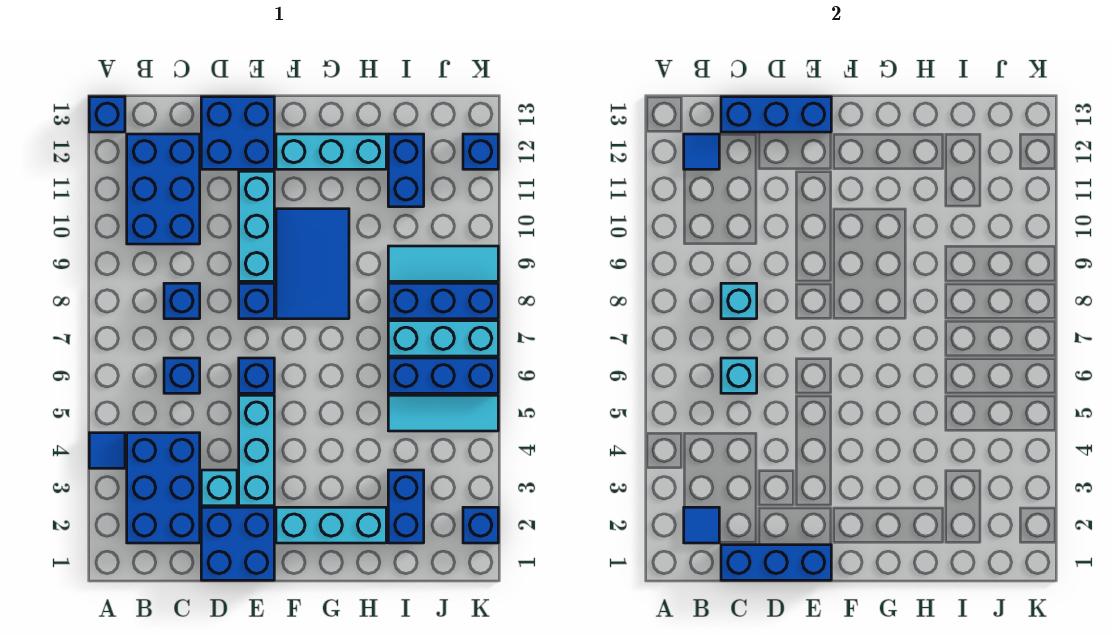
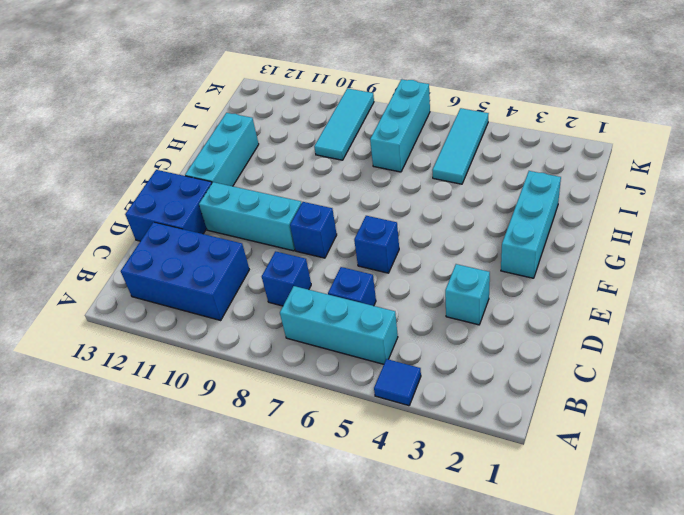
cyan brick B5:B7 level 1 -> cyan brick E3:E5 level 1
none -> blue brick A13 level 1
none -> blue brick B2:C4 level 1
none -> blue brick D1:E2 level 1
none -> blue tile F8:G10 level 1

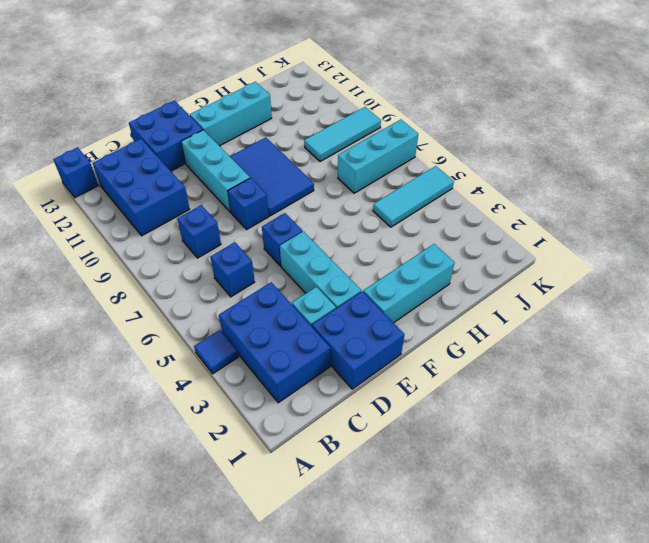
none -> blue brick I2:I3 level 1
none -> blue brick I6:K6 level 1
none -> blue brick I8:K8 level 1
none -> blue brick I11:I12 level 1

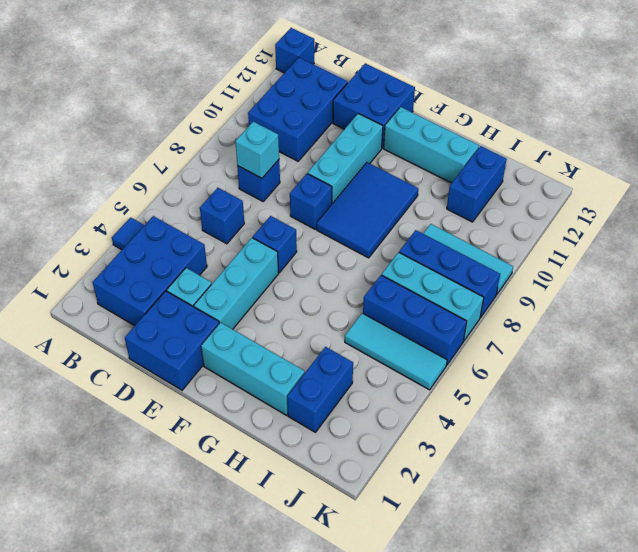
none -> blue brick K2 level 1
none -> blue brick K12 level 1
none -> blue tile B2 level 2
none -> blue tile B12 level 2

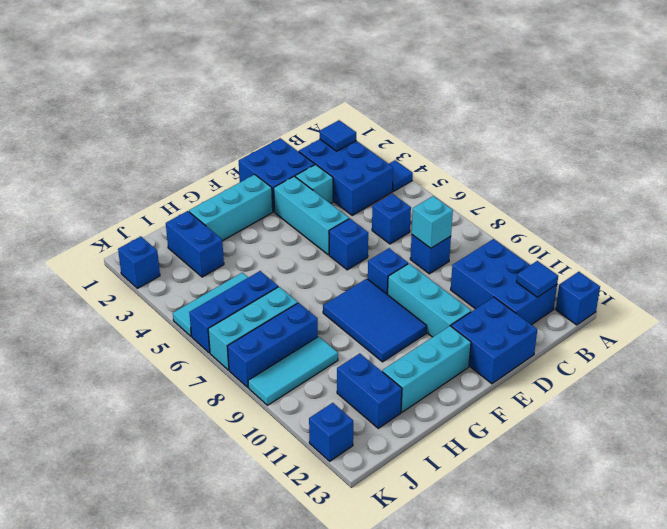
none -> blue brick C1:E1 level 2
none -> cyan brick C6 level 2
none -> blue brick C13:E13 level 2

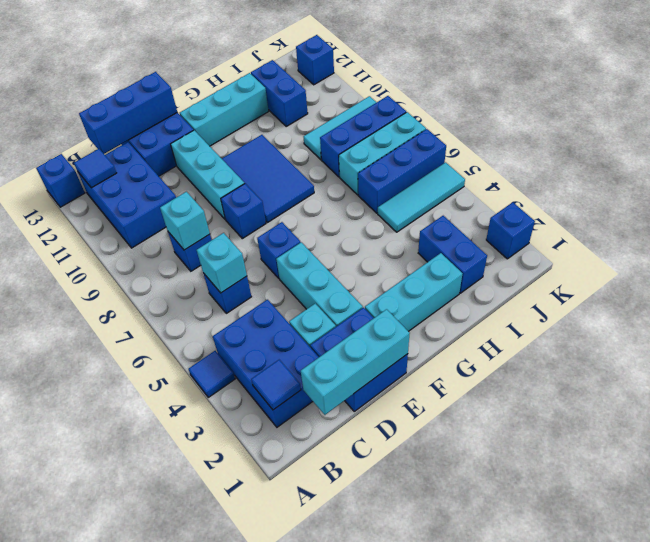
cyan brick C1:E1 level 2 -> blue brick C1:E1 level 2

